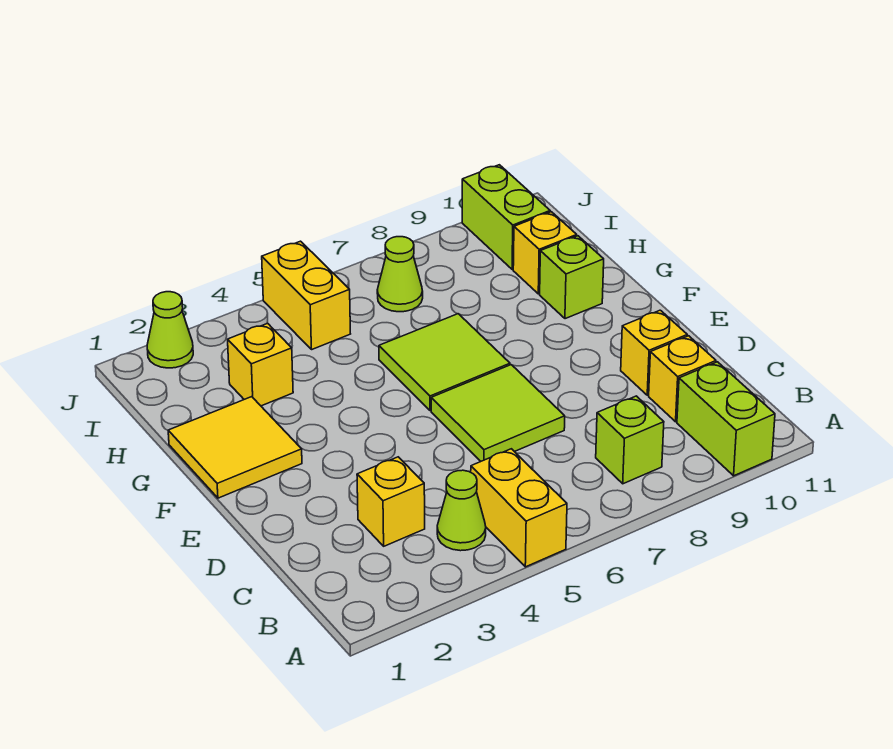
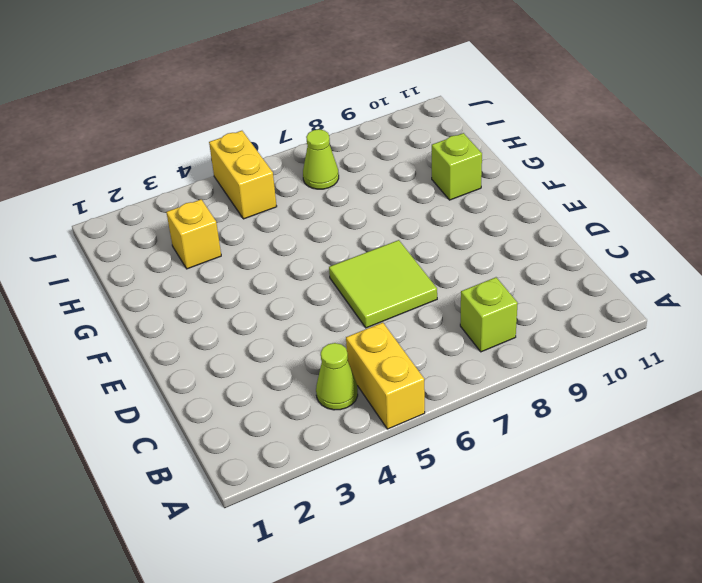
none -> lime brick A10:B10 level 1
none -> yellow brick C3 level 1
none -> yellow brick C10 level 1

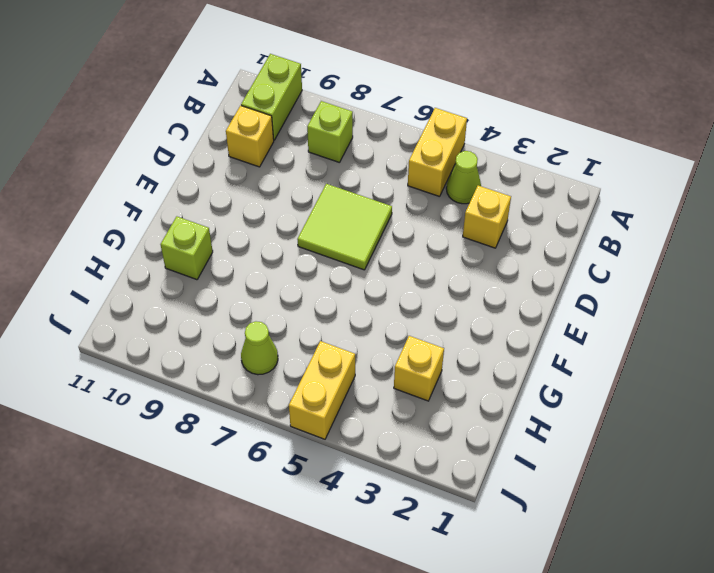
none -> yellow brick D10 level 1
none -> yellow tile F1:G2 level 1
none -> lime tile F6:G7 level 1

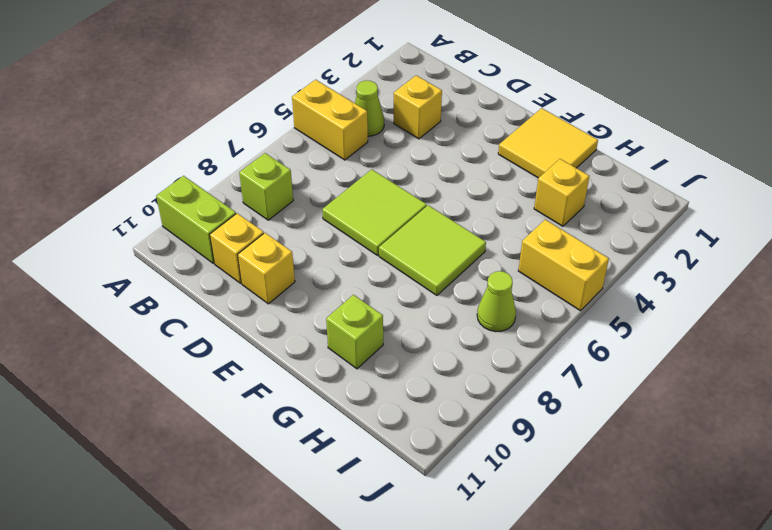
none -> yellow brick H10 level 1
none -> lime brick I10:J10 level 1
none -> lime cone J2 level 1

